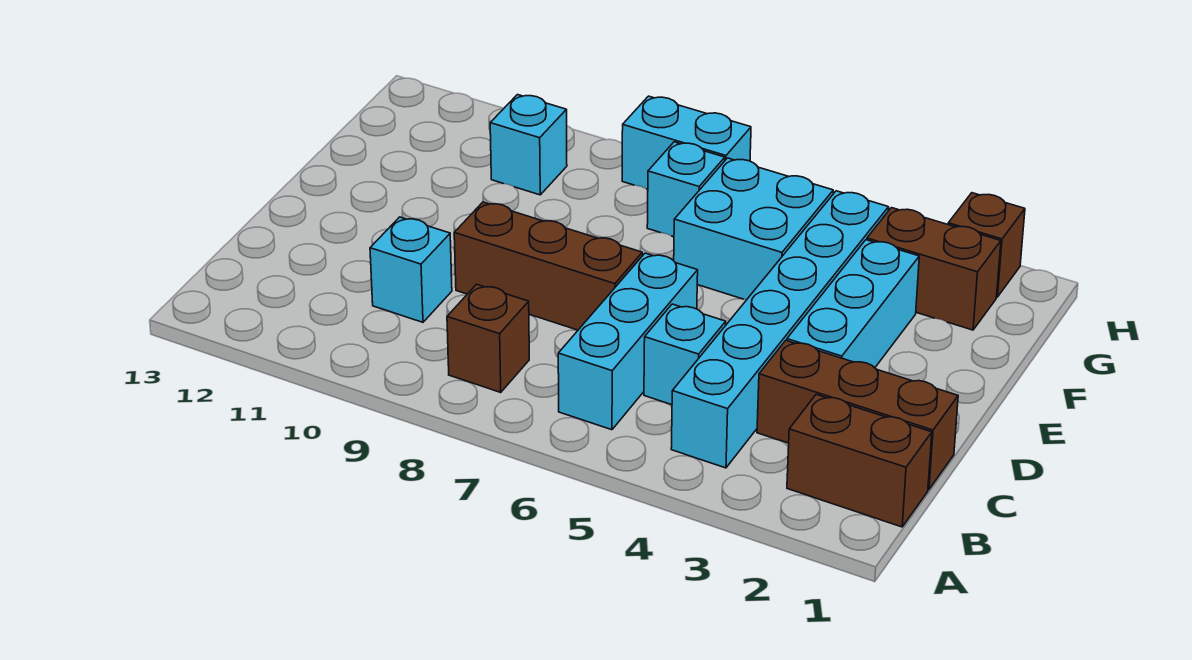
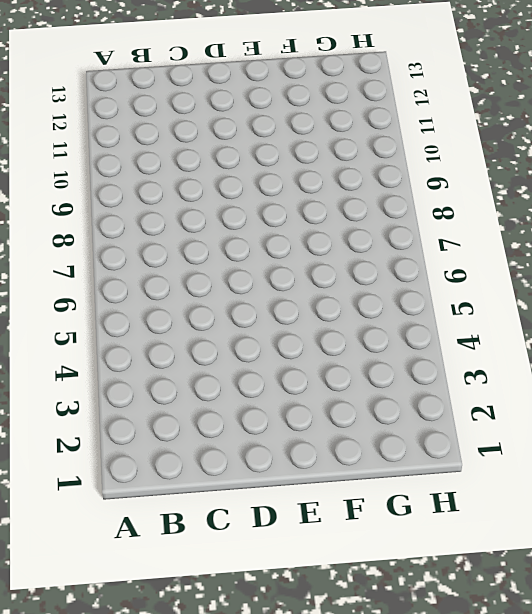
none -> brown brick B1:B2 level 1
none -> cyan brick B4:G4 level 1
none -> cyan brick B6:D6 level 1

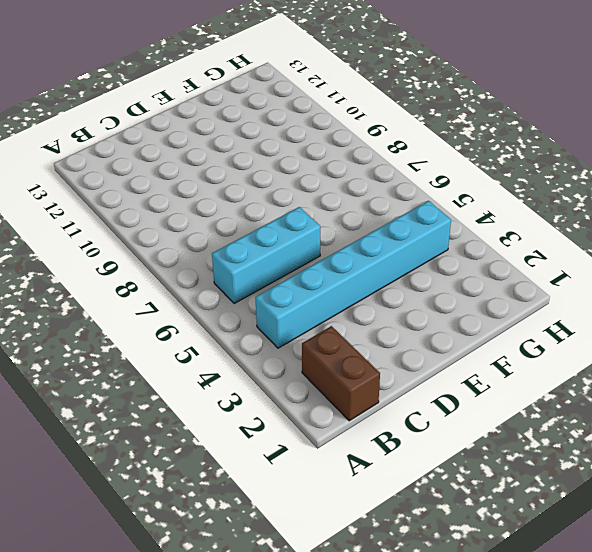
none -> brown brick B8 level 1
none -> brown brick C1:C3 level 1
none -> cyan brick C5 level 1

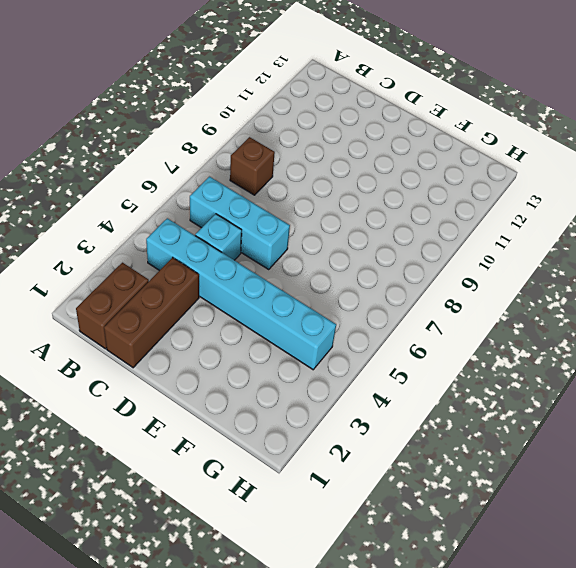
none -> cyan brick C10 level 1
none -> cyan brick D3:F3 level 1
none -> brown brick D7:D9 level 1

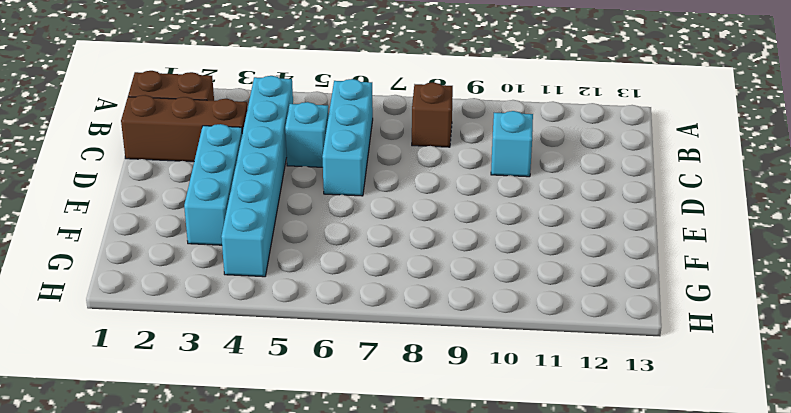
none -> brown brick D7:D9 level 1
none -> cyan brick F5:G6 level 1
none -> brown brick G2:G3 level 1

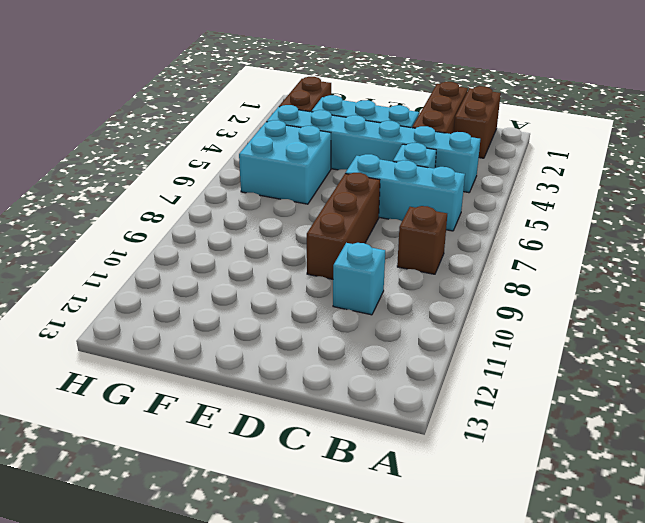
none -> cyan brick G7 level 1
none -> cyan brick G10 level 1
none -> brown brick H2 level 1

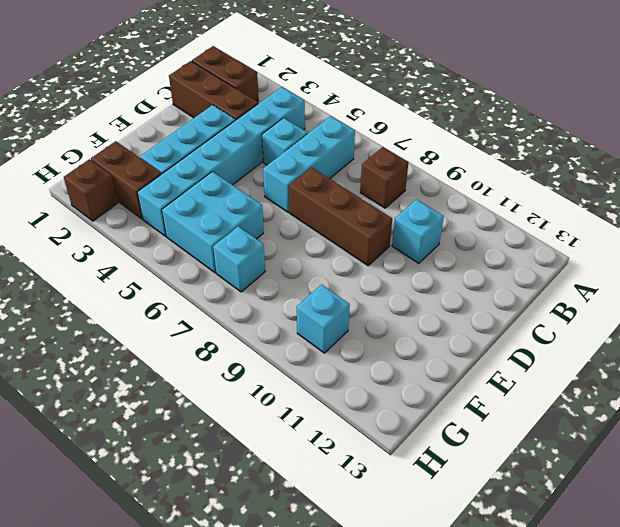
none -> cyan brick H7:H8 level 1

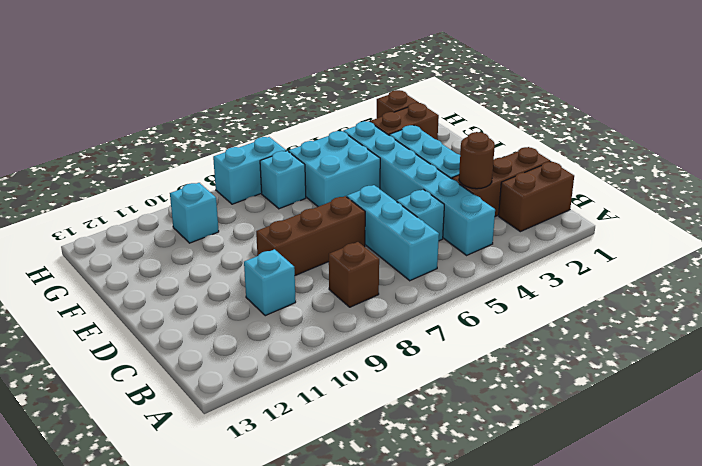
brown round brick C3 level 2 -> none

